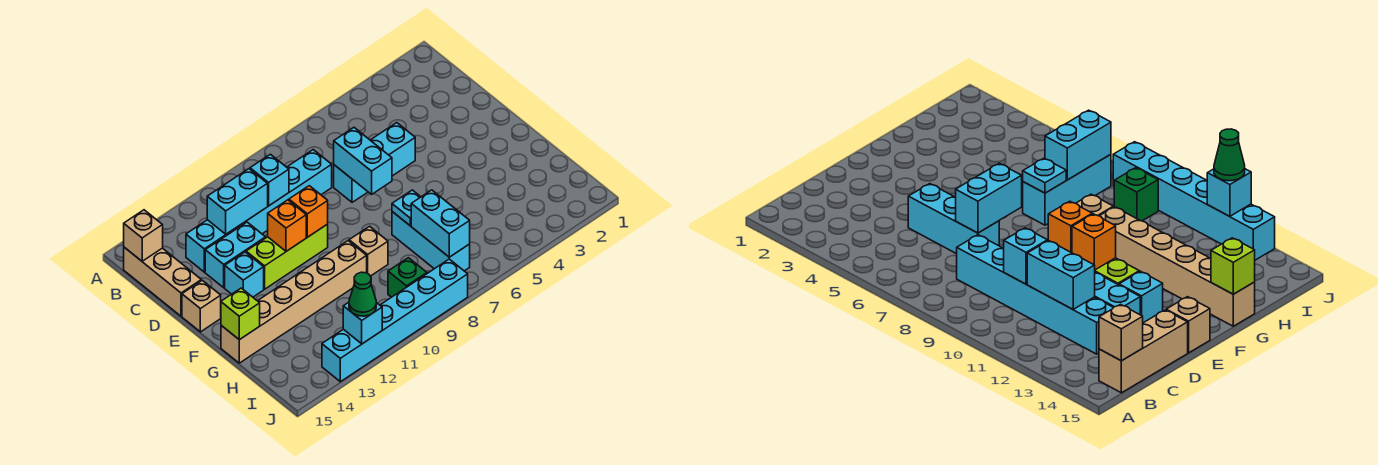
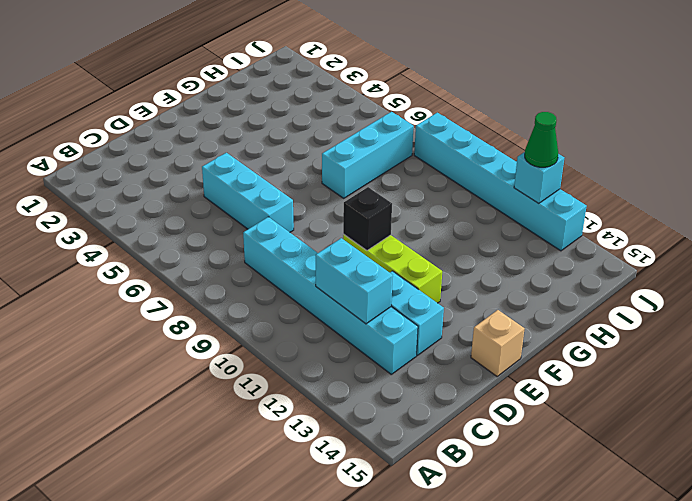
black brick E10 level 2 -> orange brick E10 level 2
none -> tan brick B15:D15 level 1
none -> cyan brick E13 level 1
none -> tan brick G9 level 1

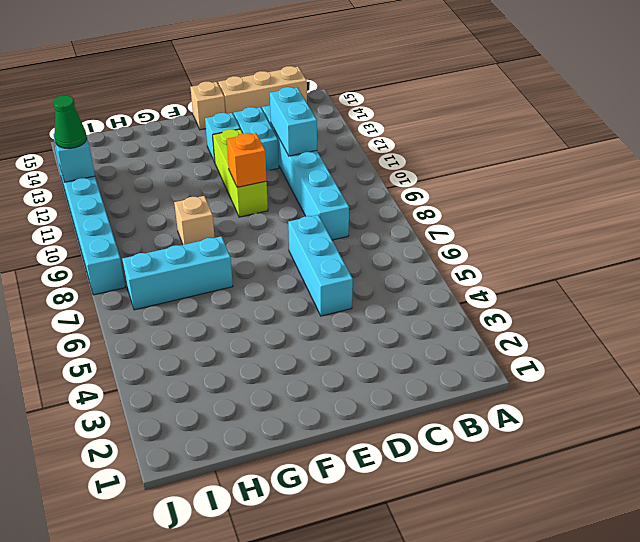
none -> tan brick G10:G15 level 1
none -> green brick I9 level 1
none -> tan brick B15 level 2

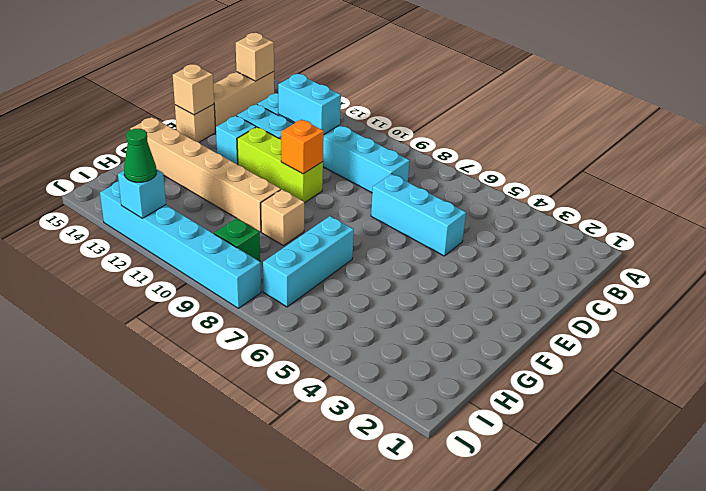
tan brick E15 level 2 -> none
none -> cyan brick C10 level 2
none -> cyan brick D7:E7 level 2
none -> orange brick E11 level 2

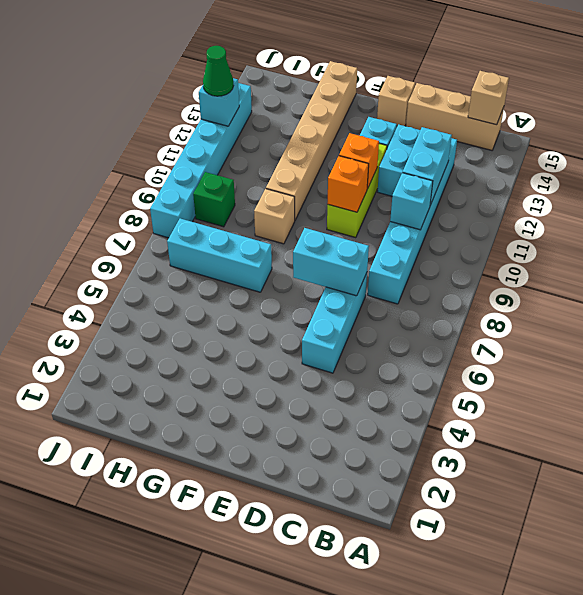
none -> cyan plate G7 level 2
none -> lime brick G15 level 2
none -> cyan brick H7:I7 level 2

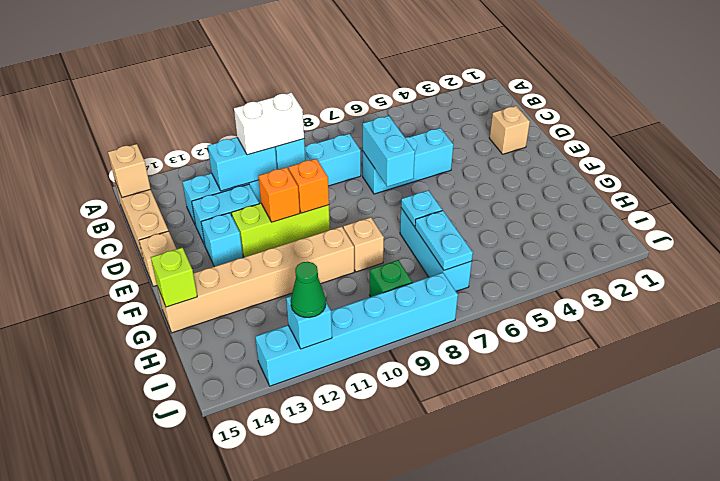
white brick C10:C11 level 3 -> none
tan brick D2 level 1 -> none
cyan plate H7:I7 level 2 -> cyan brick H7:I7 level 2

